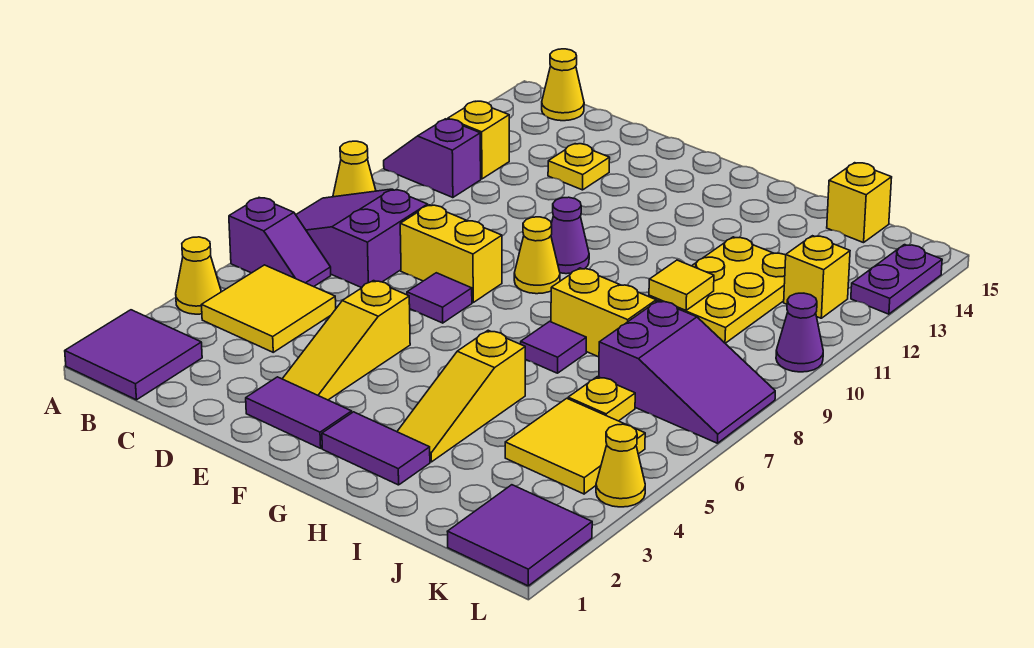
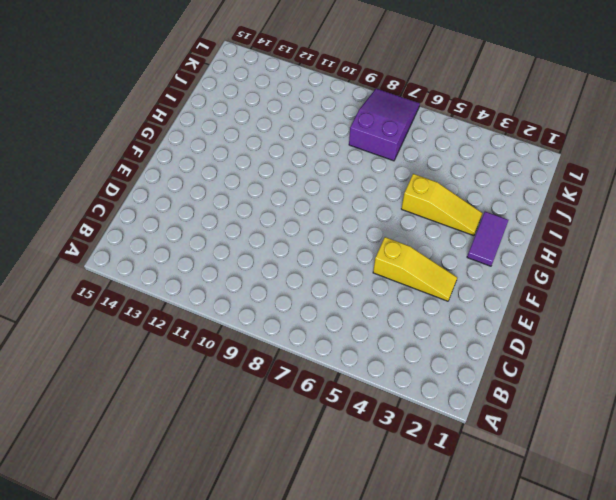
none -> purple tile A1:B2 level 1
none -> yellow cone A4 level 1
none -> purple slope A6:B6 level 1 top A
none -> purple slope A7:C8 level 1 top C

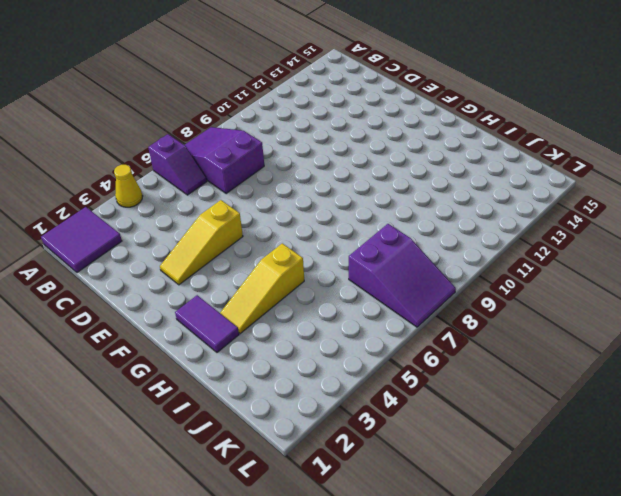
none -> yellow cone A9 level 1
none -> purple slope A11:B11 level 1 top B
none -> yellow tile B4:C5 level 1
none -> yellow brick B12 level 1

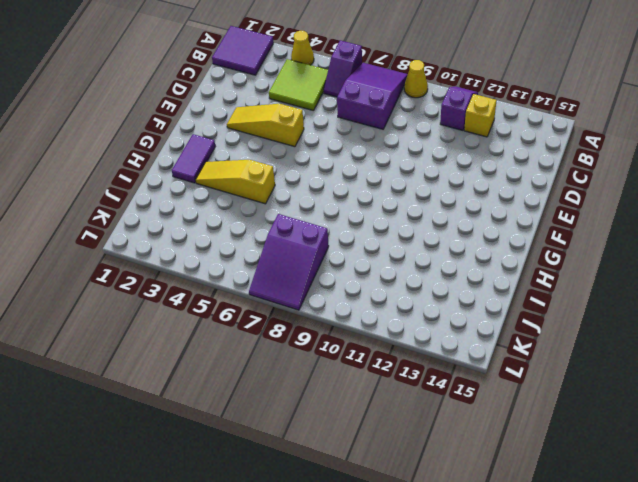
lime tile B4:C5 level 1 -> yellow tile B4:C5 level 1
none -> yellow cone B15 level 1
none -> yellow brick D8:E8 level 1
none -> yellow plate D13 level 1
none -> purple tile E2:F2 level 1

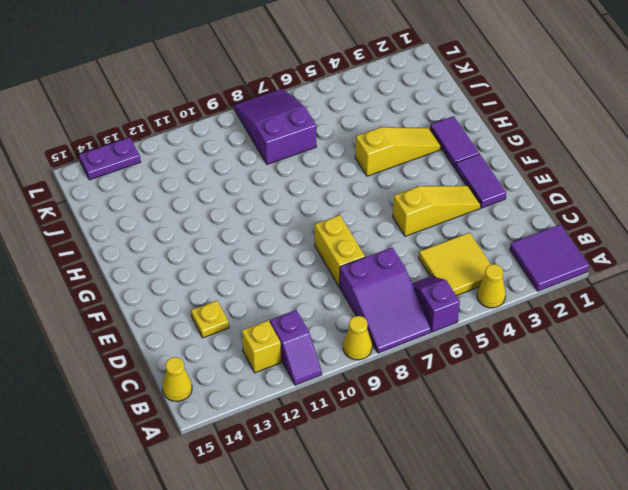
none -> purple tile E7 level 1
none -> yellow cone F9 level 1
none -> purple cone F10 level 1
none -> purple tile H7 level 1

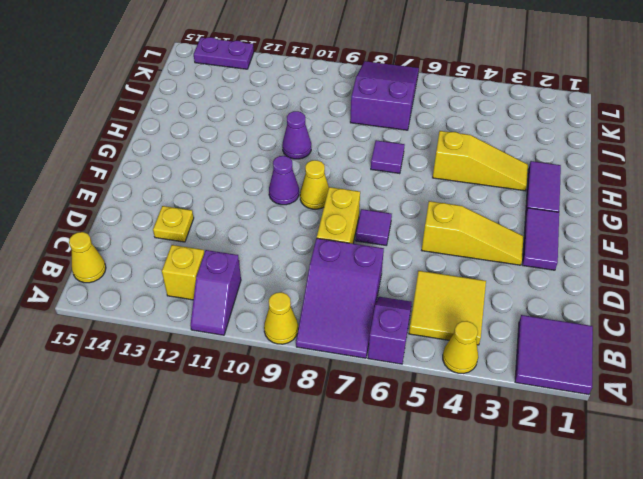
purple cone H10 level 1 -> purple cone L10 level 1
none -> yellow brick H8:I8 level 1
none -> yellow plate I10:J12 level 1
none -> yellow tile J4:K5 level 1
none -> yellow plate J6 level 1

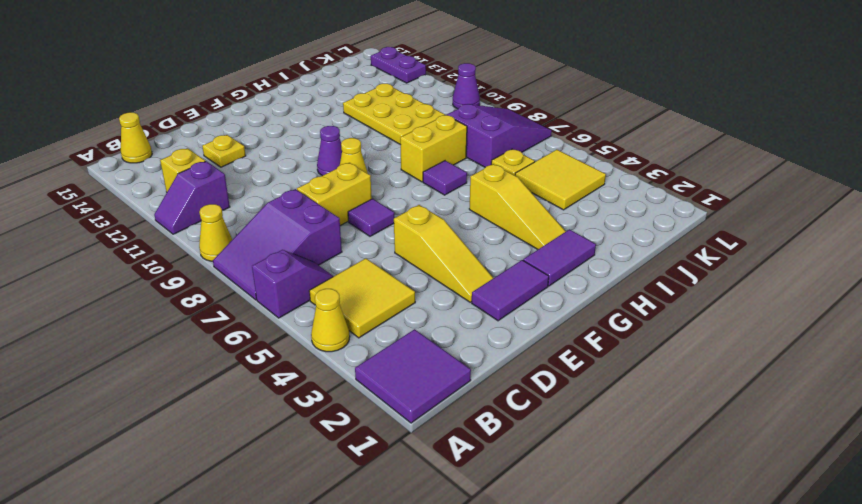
none -> yellow brick J15 level 1
none -> purple tile K1:L2 level 1
none -> yellow brick K12 level 1
none -> yellow cone L4 level 1

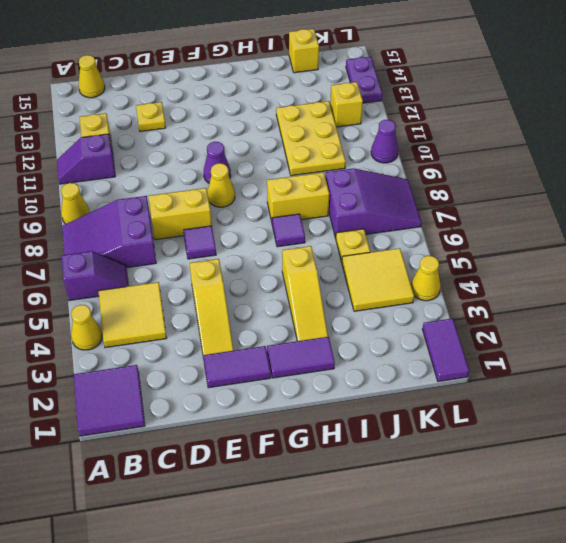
purple tile L1:L2 level 1 -> purple tile K1:L2 level 1
none -> yellow tile I10 level 2

